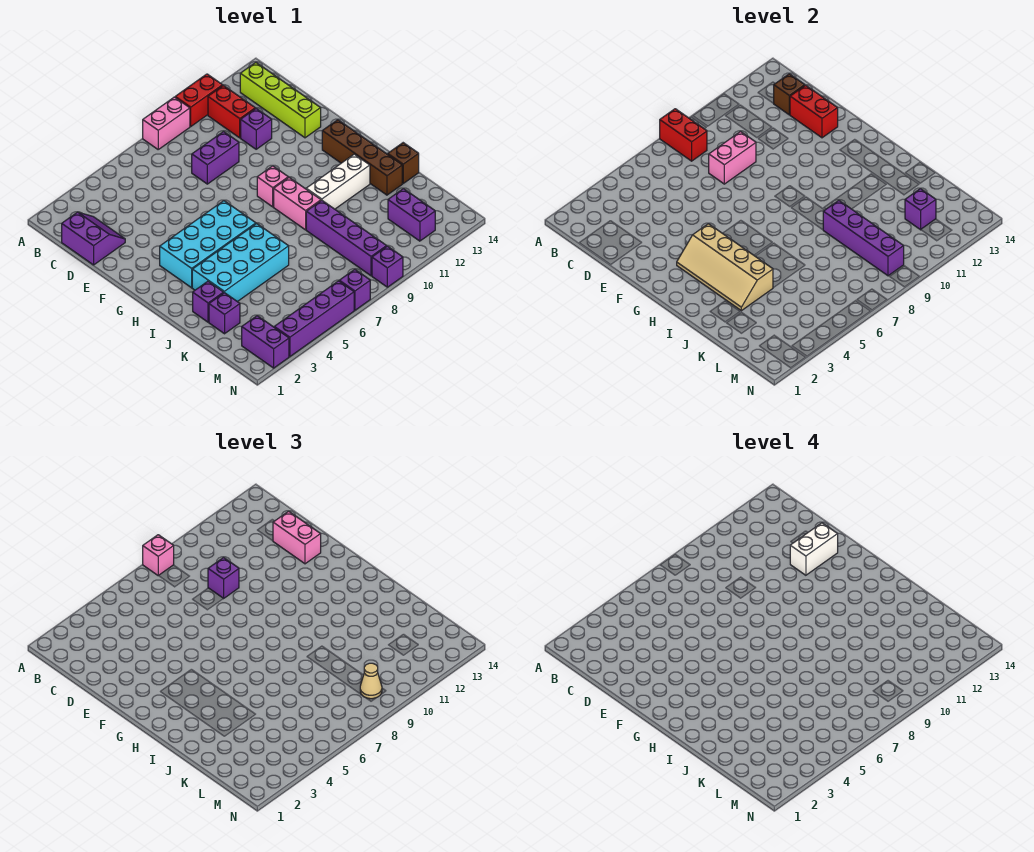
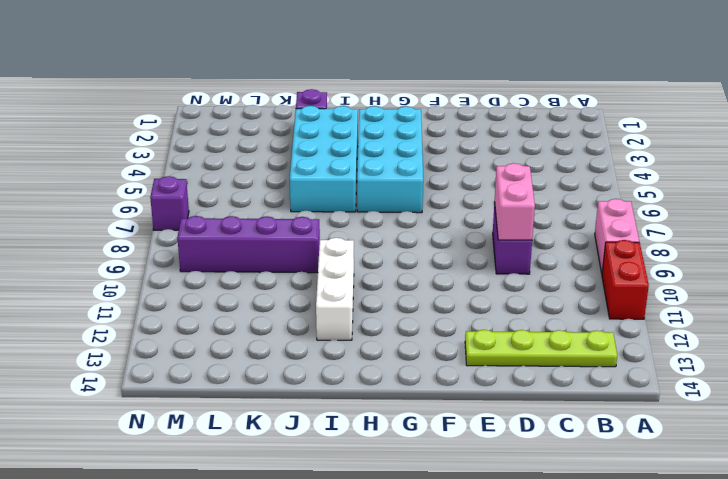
lime plate B13:E13 level 1 -> lime brick B13:E13 level 1
none -> red brick B11:C11 level 1
none -> purple slope C1:D2 level 1 top 1
none -> purple brick D11 level 1
none -> pink brick G9 level 1

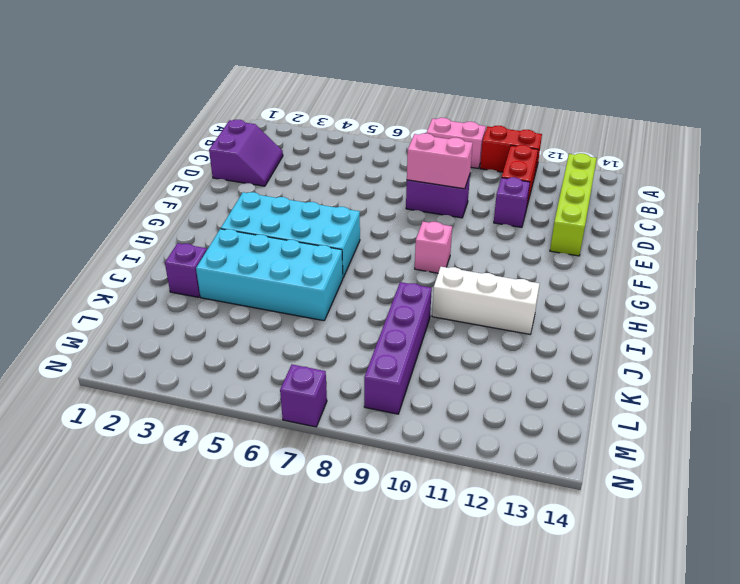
none -> brown brick G13:J13 level 1
none -> pink brick H9:I9 level 1
none -> brown brick J14 level 1
none -> purple brick K2 level 1

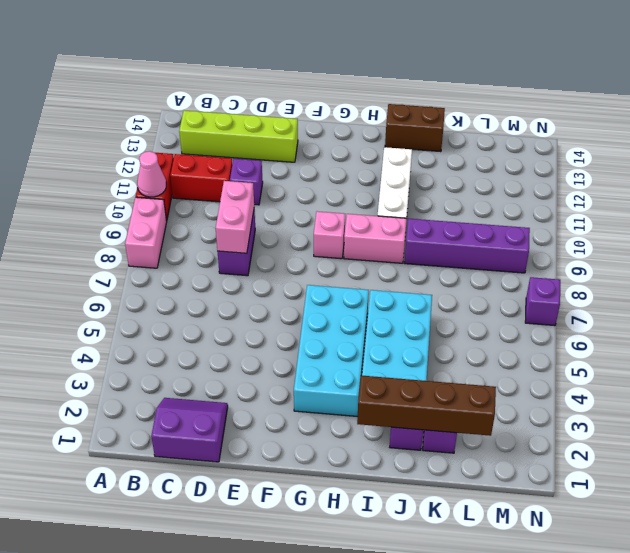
pink cone A10 level 2 -> none
brown brick I2:L2 level 2 -> brown brick G13:J13 level 1
brown brick I14:J14 level 1 -> brown brick J14 level 1
none -> purple brick L12:M12 level 1
none -> purple brick M2:N2 level 1
none -> purple brick N3:N6 level 1
none -> purple brick N9 level 1

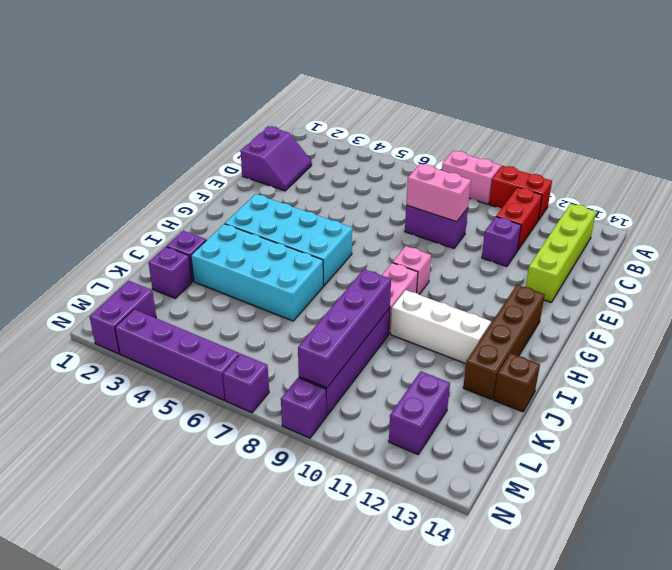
none -> red brick A8:B8 level 2
none -> brown brick C13 level 2
none -> red brick D13:E13 level 2
none -> tan slope G3:J4 level 2 top 4

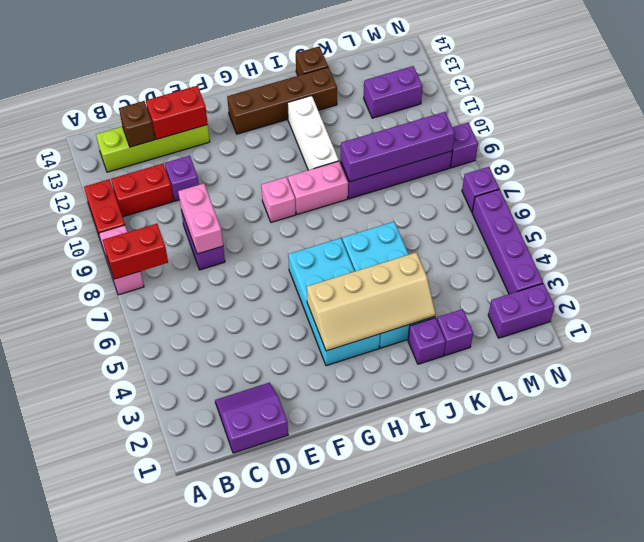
none -> purple brick L12 level 2
none -> pink brick A8 level 3
none -> purple brick D9 level 3
none -> pink brick D13:E13 level 3

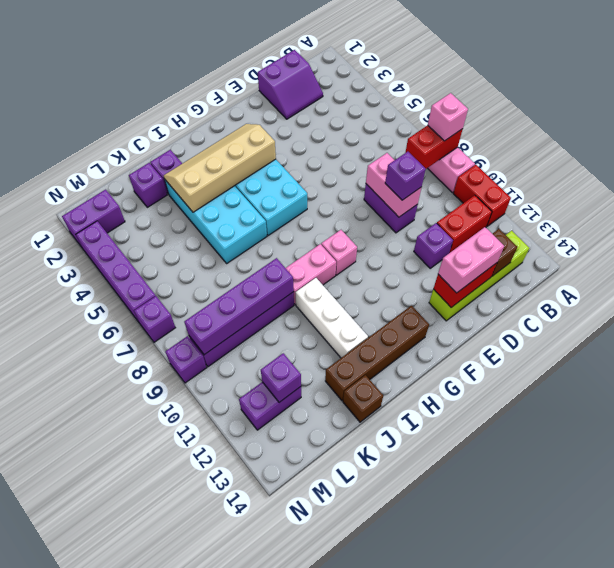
none -> tan cone M9 level 3
none -> white brick E12:E13 level 4

